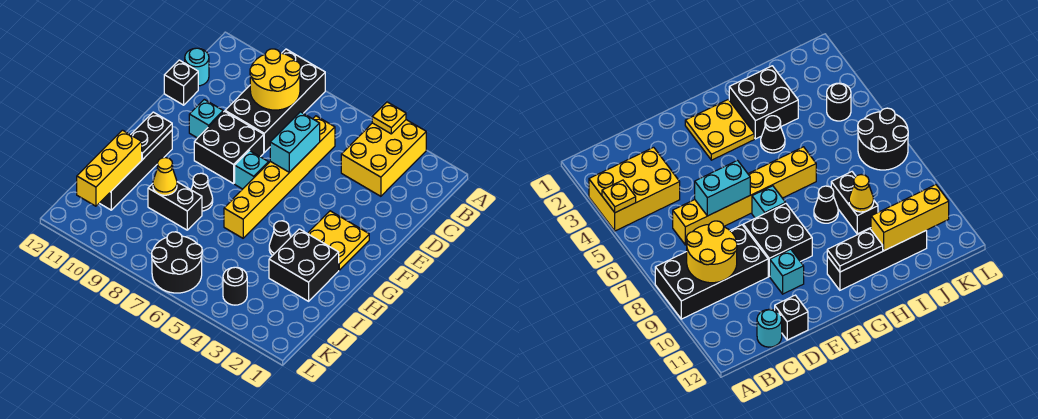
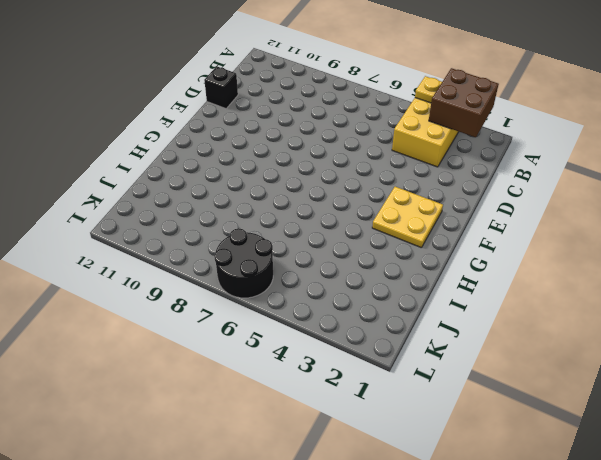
brown brick A2:B3 level 2 -> none
none -> black brick A8:D9 level 1
none -> yellow brick C6:H6 level 1
none -> cyan round brick C12 level 1

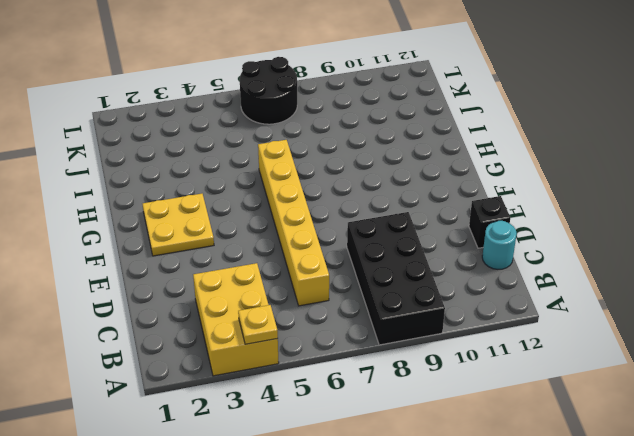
none -> black brick E8:F9 level 1
none -> cyan brick E10 level 1
none -> cyan brick F7 level 1

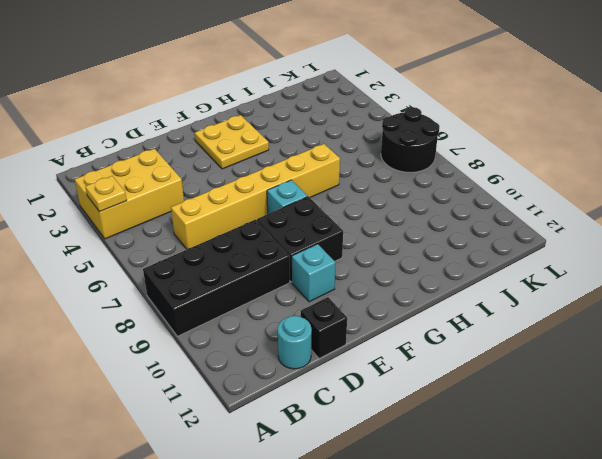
none -> black brick G11:J11 level 1
none -> black brick H2:I3 level 1
none -> black cone H4 level 1

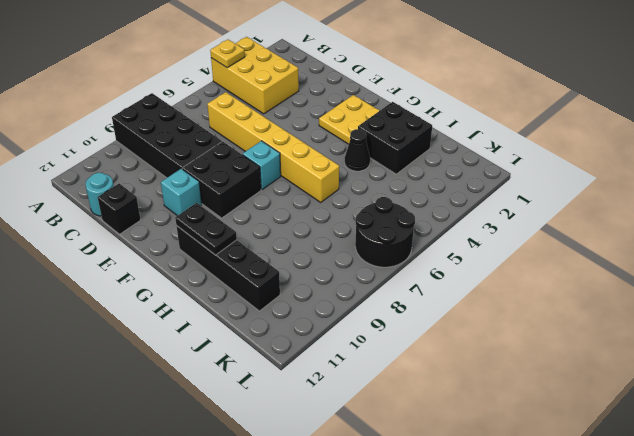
none -> black cone H8 level 1
none -> black brick I8:I9 level 1
none -> black round brick K4 level 1

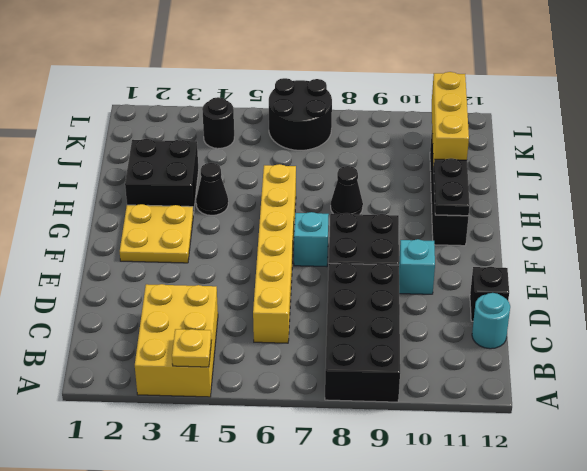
none -> black brick I8:I9 level 1
none -> yellow round brick B8:C9 level 2
none -> cyan brick D6:E6 level 2

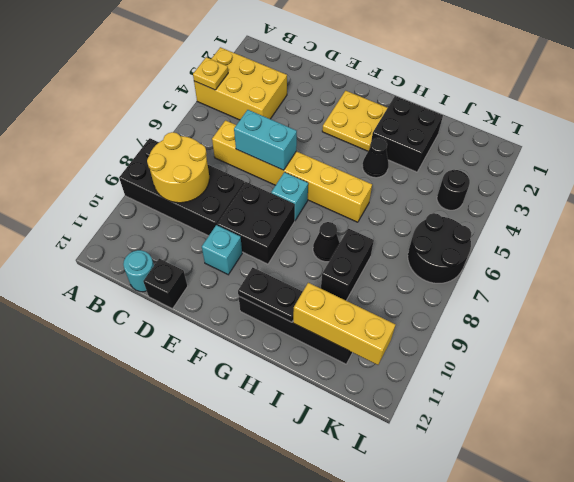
none -> yellow cone I9 level 2

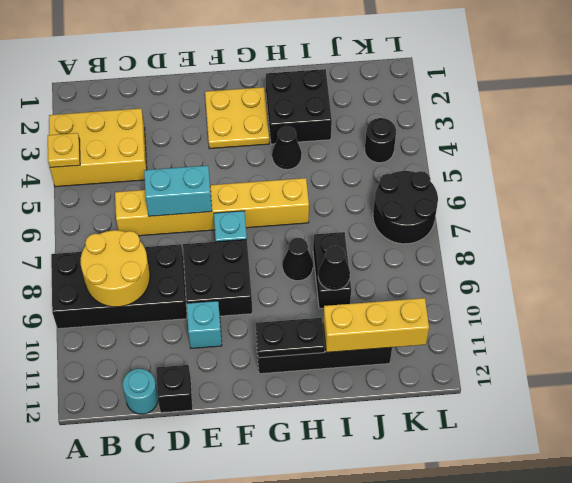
black cone I9 level 2 -> yellow cone I9 level 2

